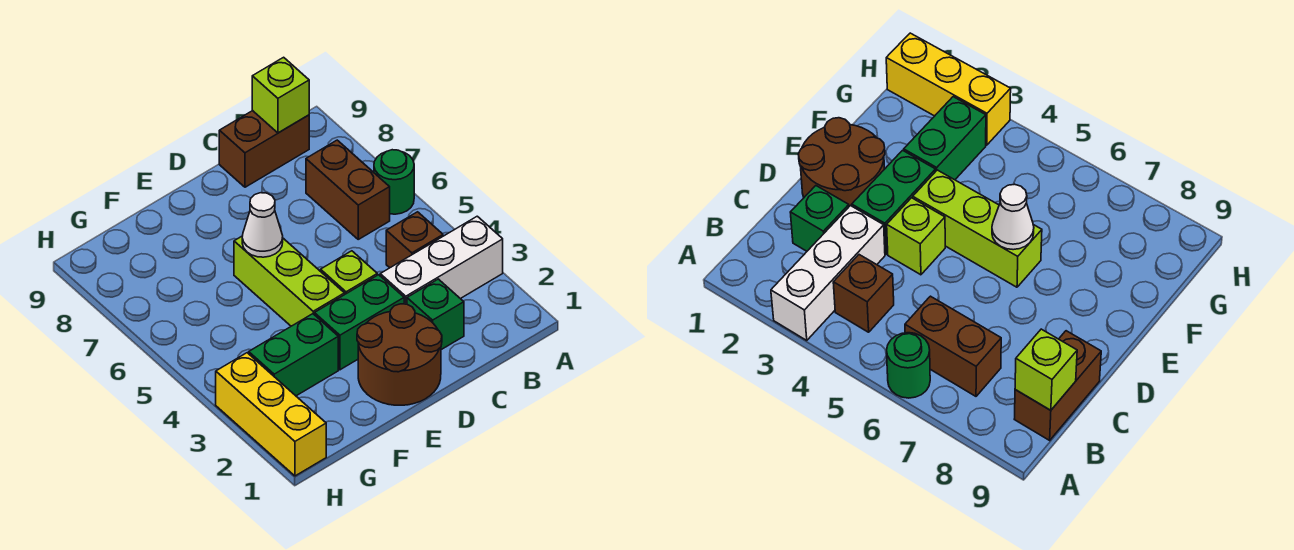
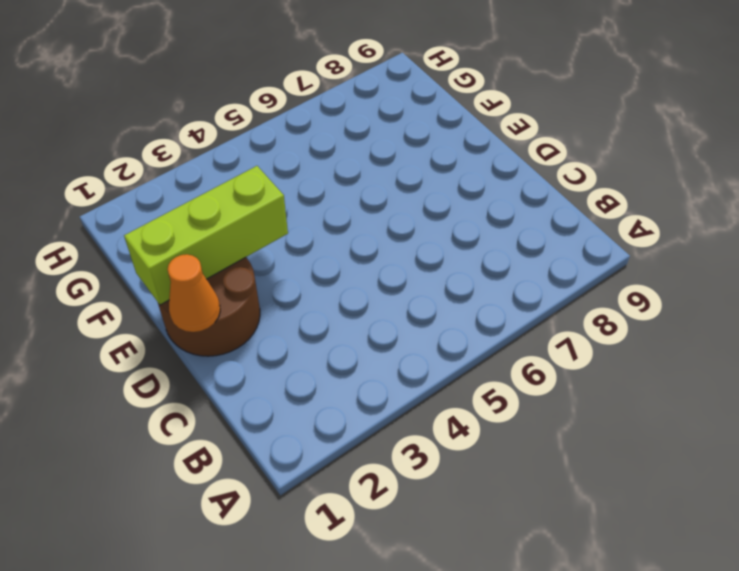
orange cone D1 level 2 -> none
lime brick E1:E3 level 2 -> lime brick E4:E6 level 1
none -> white brick A3:C3 level 1
none -> green round brick A6 level 1
none -> brown brick B4 level 1

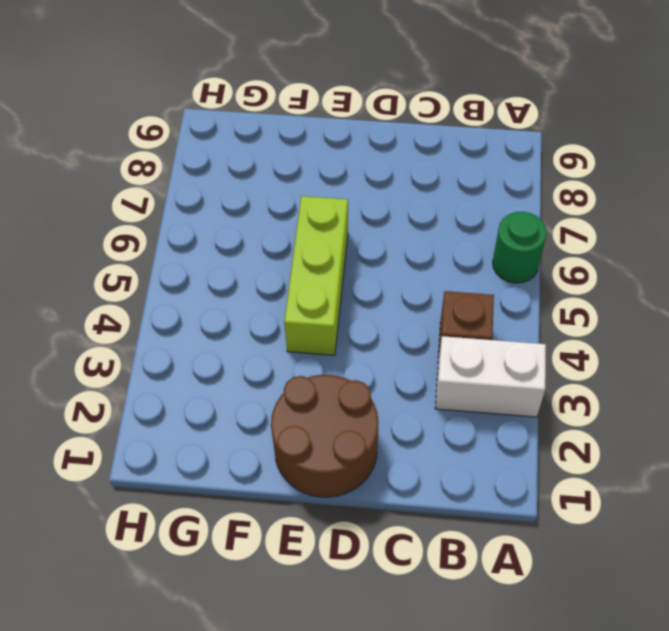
white brick A3:B3 level 1 -> white brick A3:C3 level 1
none -> brown brick B6:B7 level 1
none -> brown brick B9:C9 level 1
none -> green brick C2 level 1

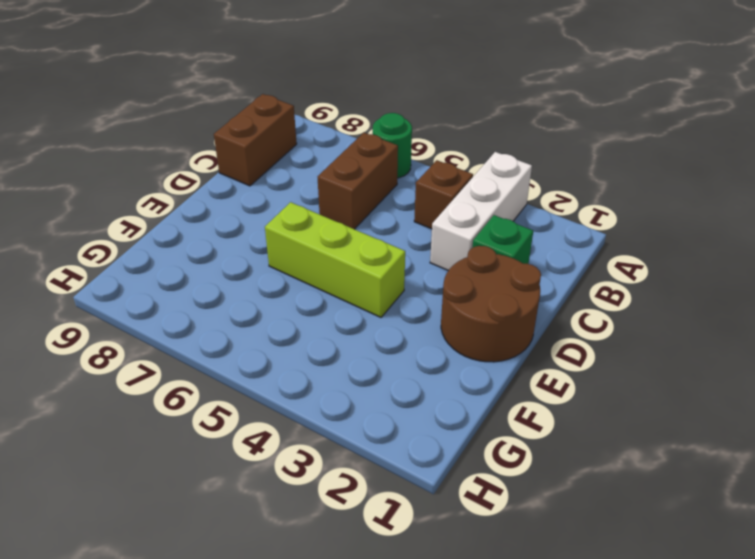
brown brick B6:C6 level 1 -> brown brick B6:B7 level 1
none -> green brick D3:E3 level 1
none -> lime brick D4 level 1
none -> green brick F3:G3 level 1

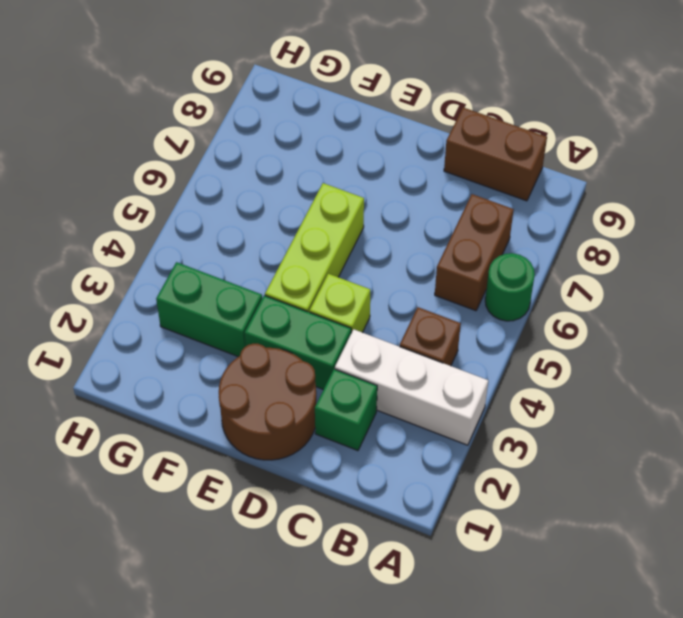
none -> yellow brick H1:H3 level 1
none -> lime brick B9 level 2
none -> white cone E6 level 2

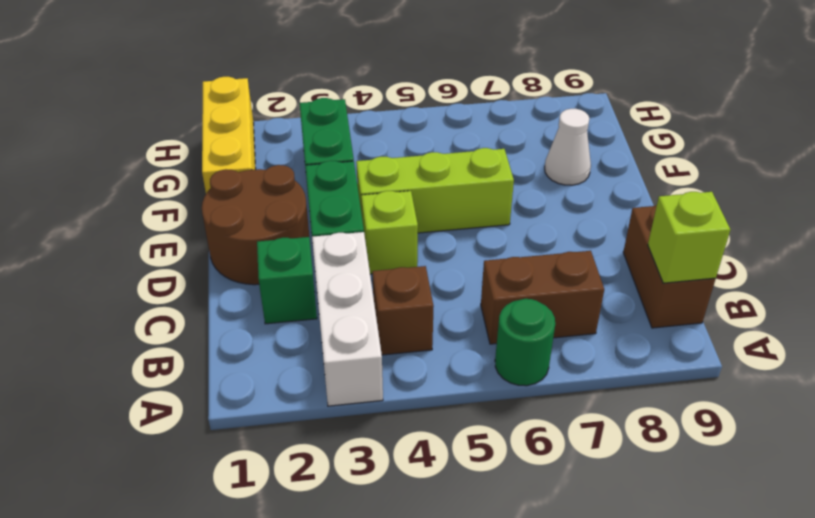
yellow brick F1:H1 level 1 -> yellow brick H1:H3 level 1
white cone F8 level 1 -> white cone E6 level 2

